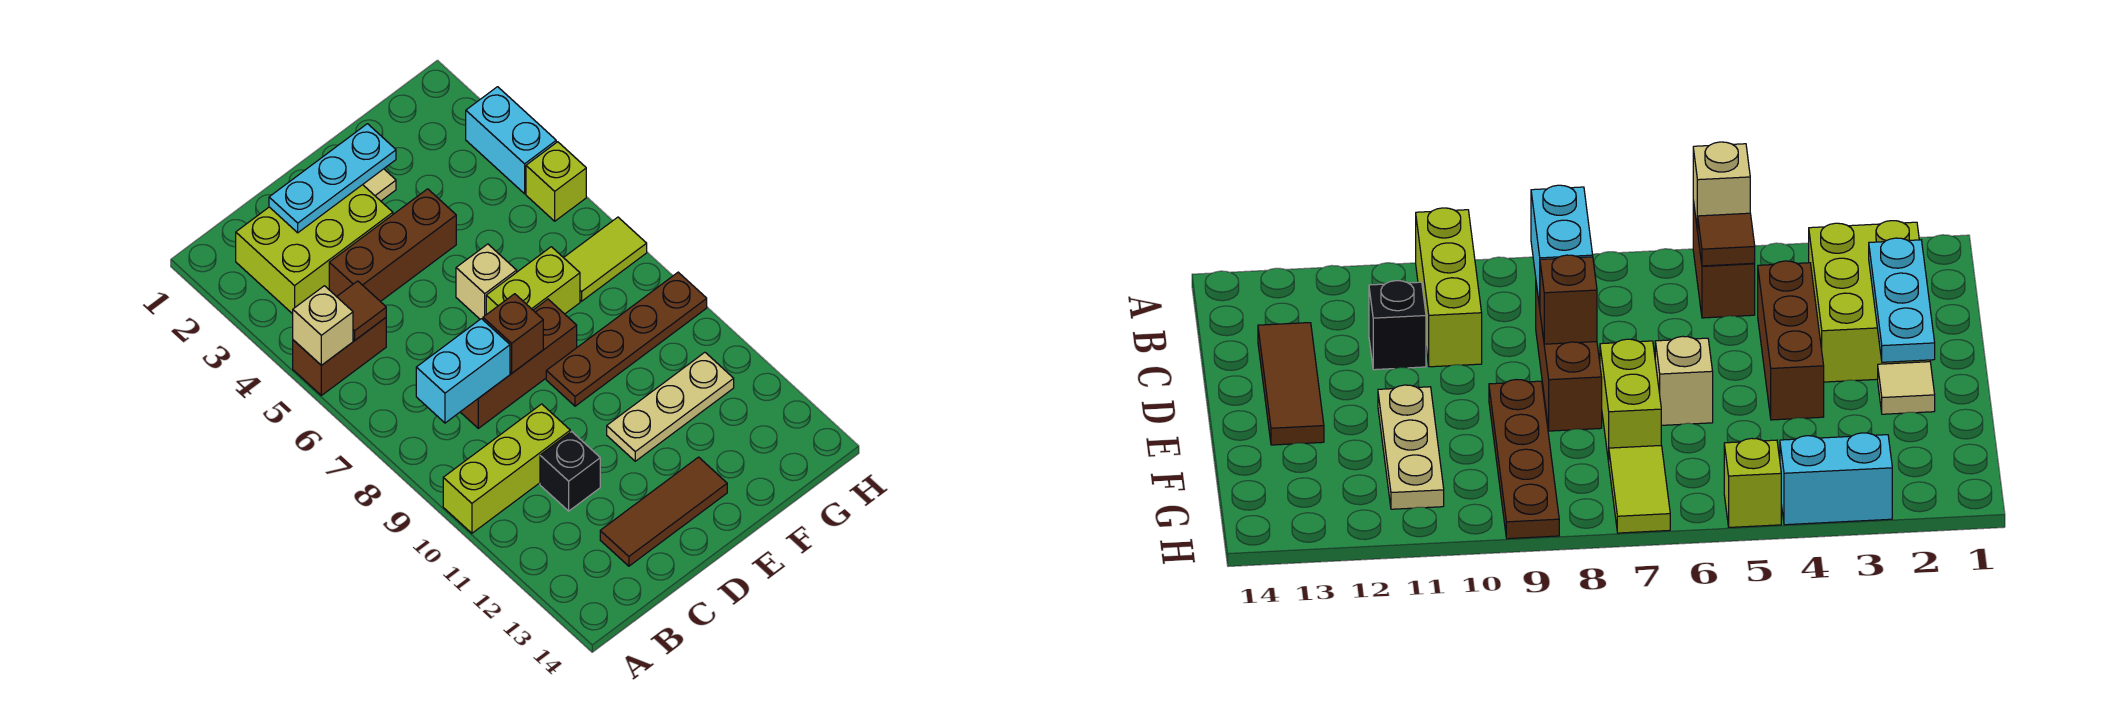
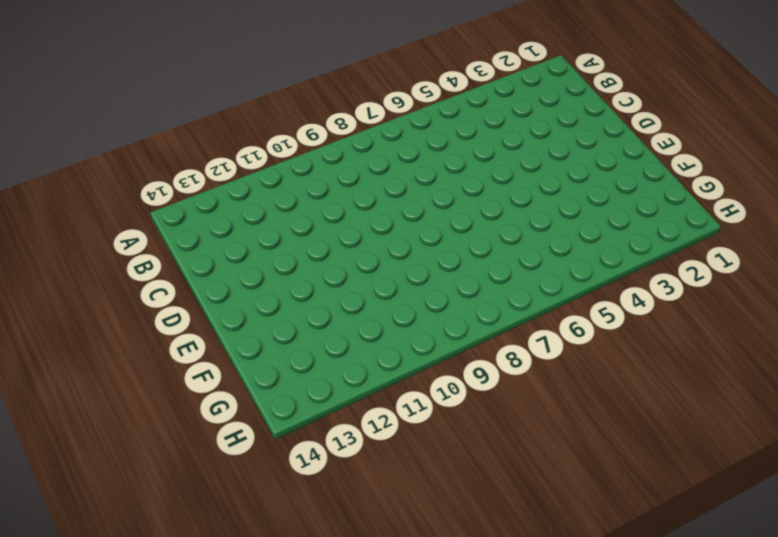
none -> brown brick A5:B5 level 1
none -> lime brick A10:C10 level 1
none -> lime brick B2:D3 level 1

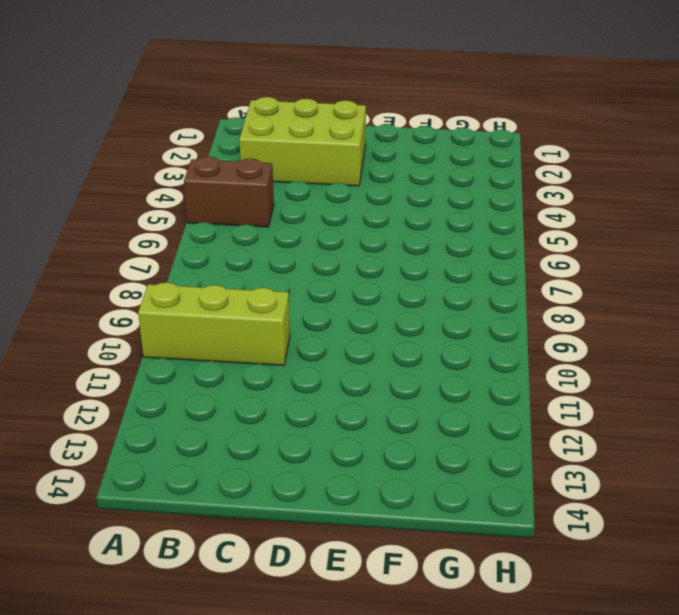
none -> brown brick C4:E4 level 1
none -> brown brick C8:E8 level 1
none -> black brick C11 level 1

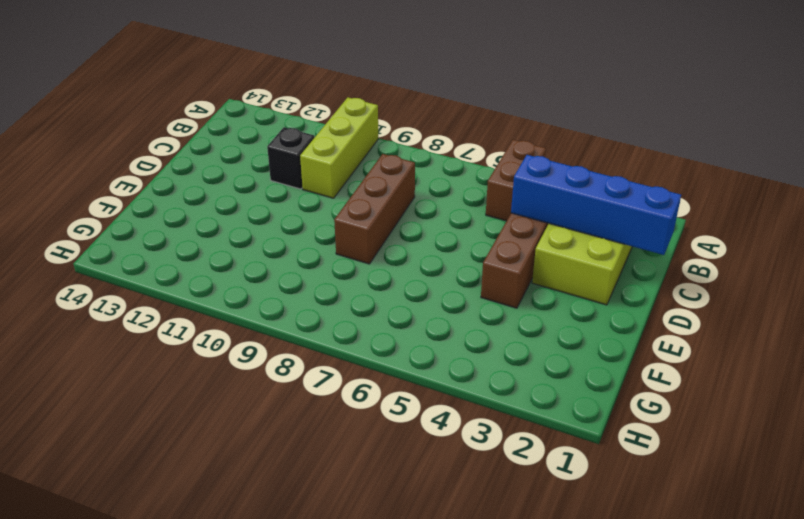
blue brick C1:C4 level 2 -> cyan plate C2:E2 level 2
none -> brown tile C13:E13 level 1
none -> tan tile E2 level 1
none -> tan brick E6 level 1

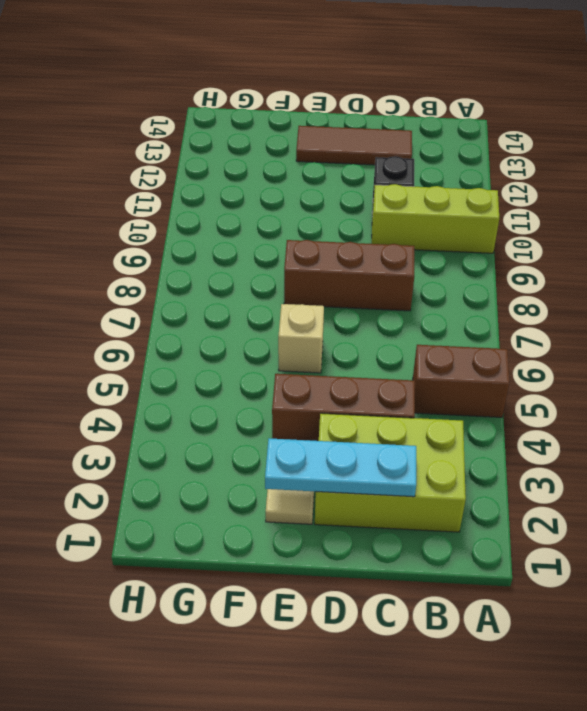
none -> lime brick E7:F7 level 1
none -> brown plate E9:H9 level 1
none -> tan plate E11:G11 level 1

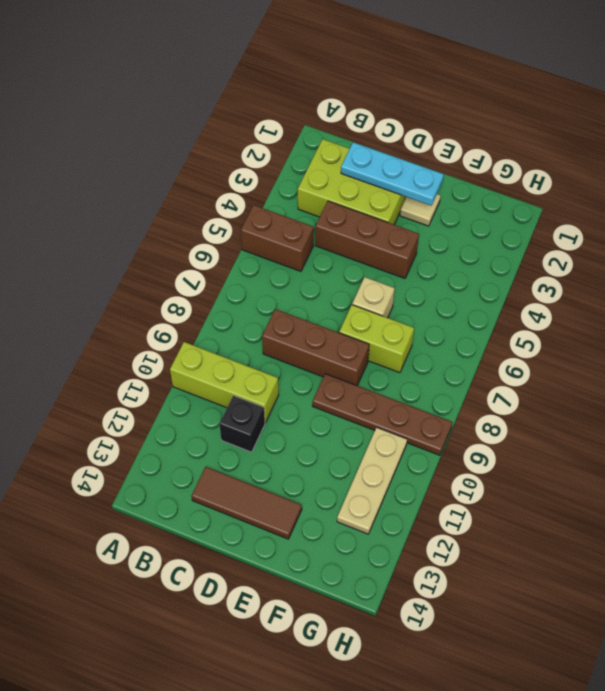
tan plate G10:G12 level 1 -> tan plate E11:G11 level 1
none -> lime tile G7:H7 level 1
none -> cyan brick H3:H4 level 1
none -> lime brick H5 level 1

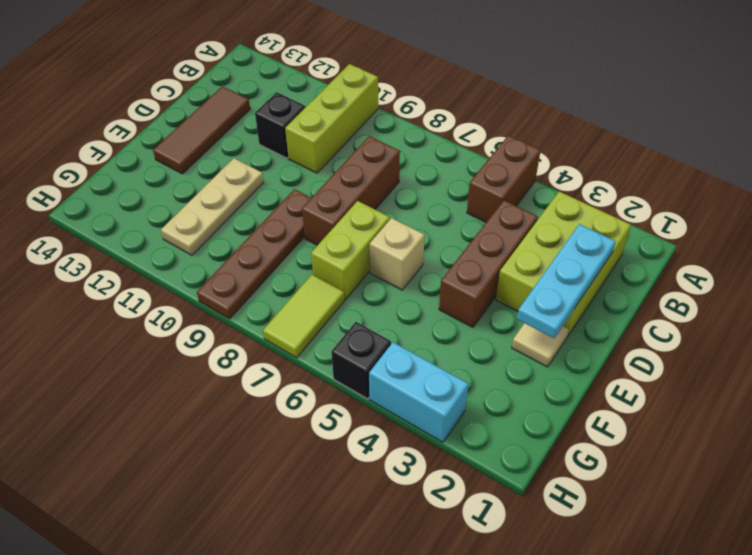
black brick H5 level 1 -> lime brick H5 level 1
none -> tan brick A5 level 2
none -> brown tile B5 level 2
none -> cyan brick B8:C8 level 2

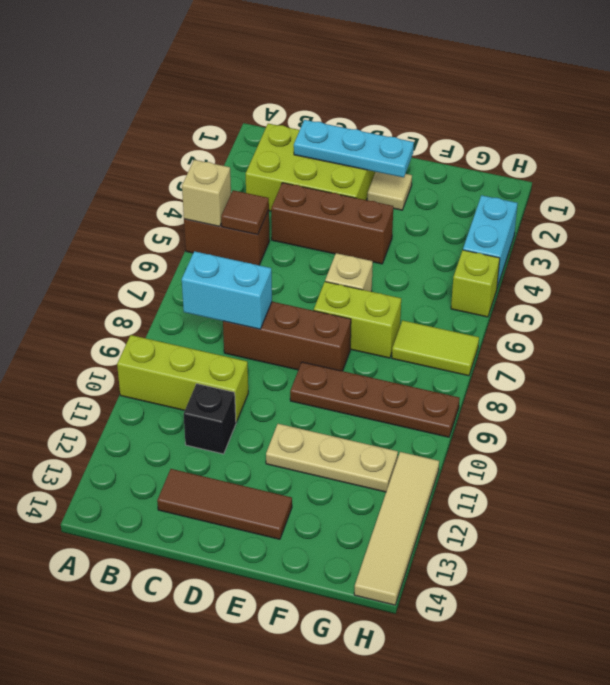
tan tile H11:H14 level 1 -> none
none -> brown brick D8 level 2

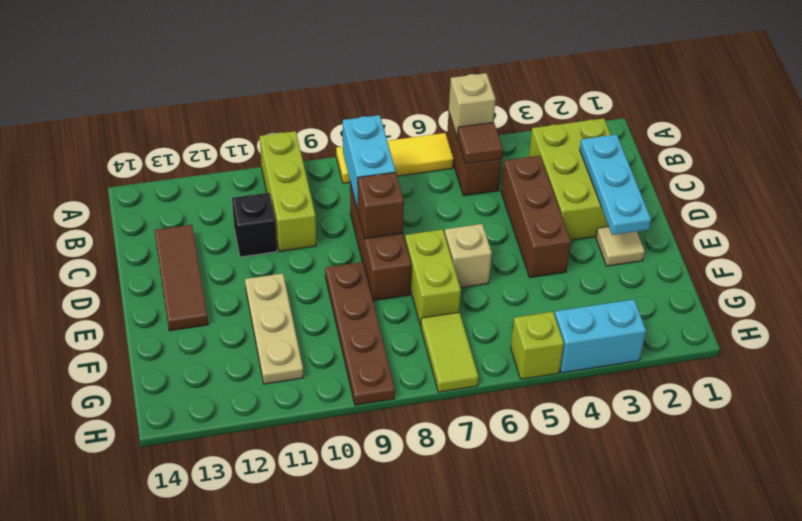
yellow tile A6:A8 level 1 -> none

